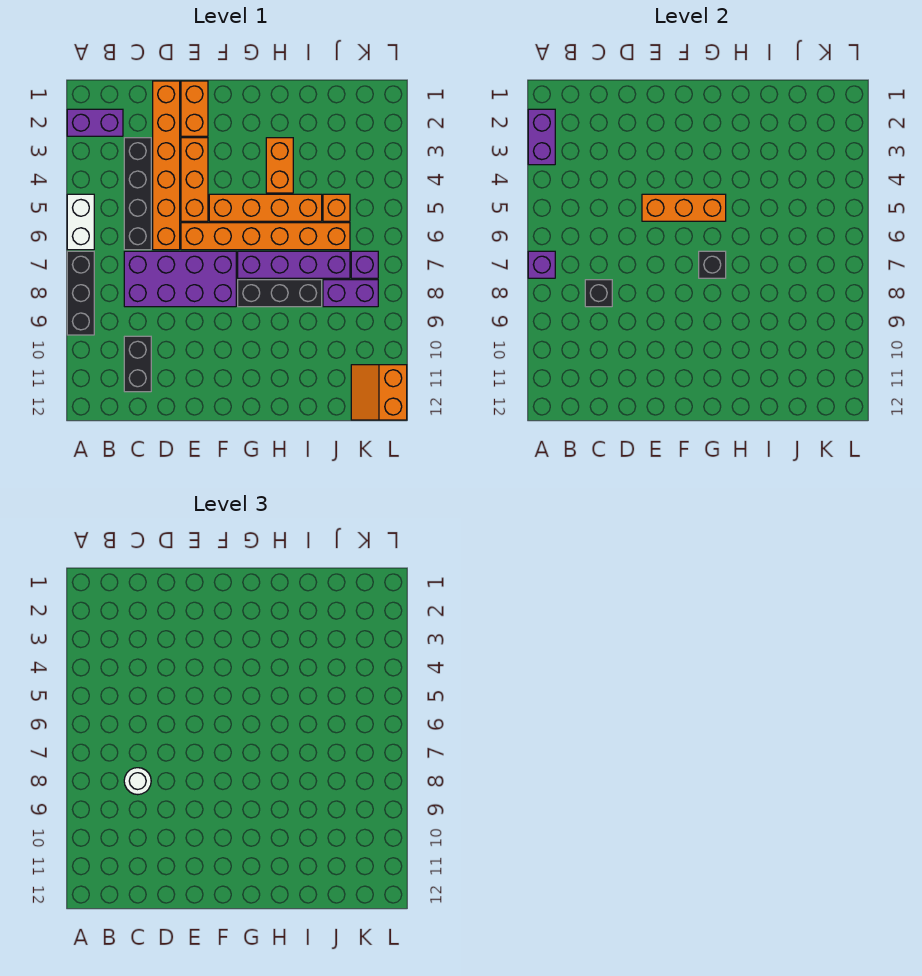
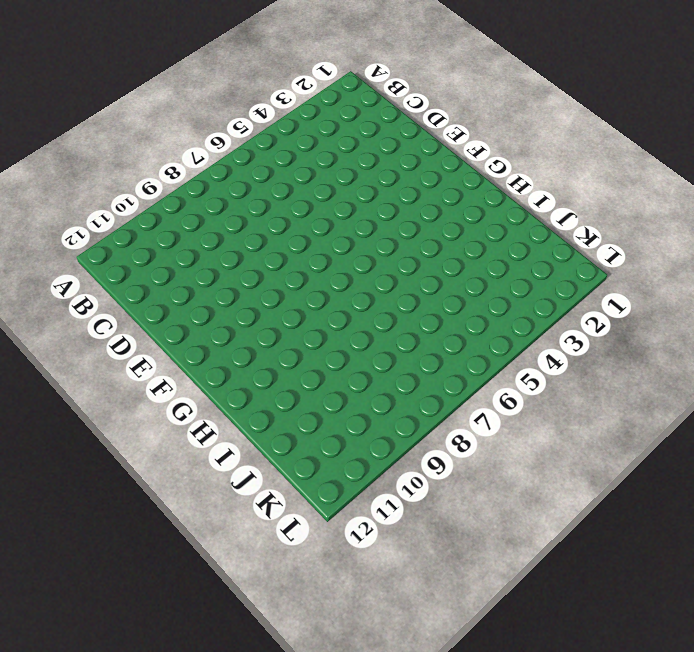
none -> purple brick A2:B2 level 1
none -> white brick A5:A6 level 1
none -> black brick A7:A9 level 1

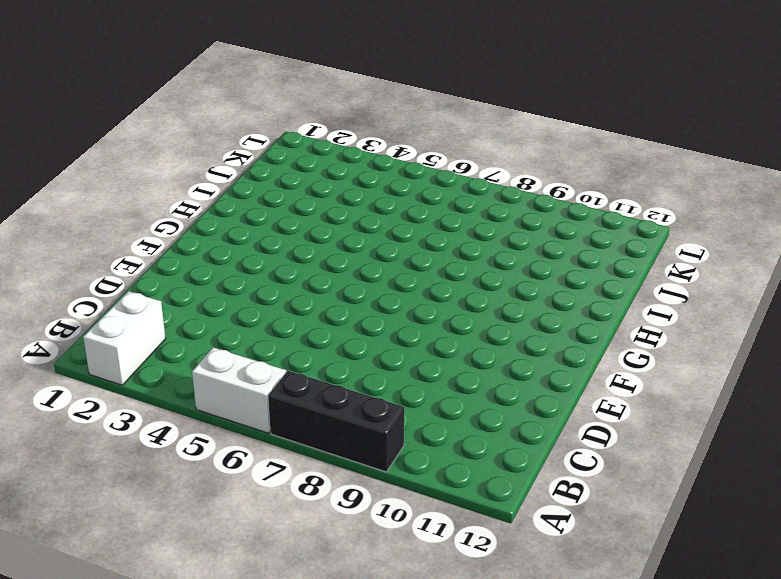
white brick A2:B2 level 1 -> purple brick A2:B2 level 1
none -> black brick C3:C6 level 1
none -> purple brick C7:F8 level 1
none -> black brick C10:C11 level 1

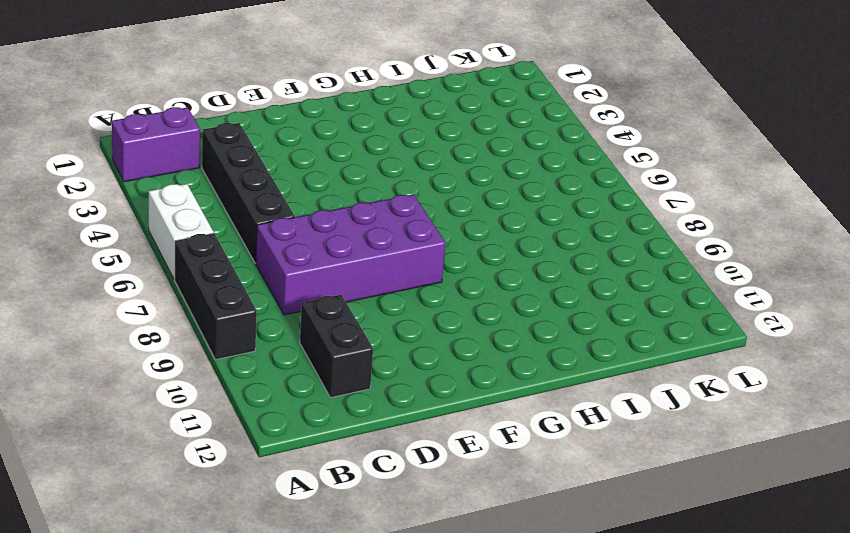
none -> orange brick D1:D6 level 1
none -> orange brick E1:E2 level 1
none -> orange brick E3:E5 level 1

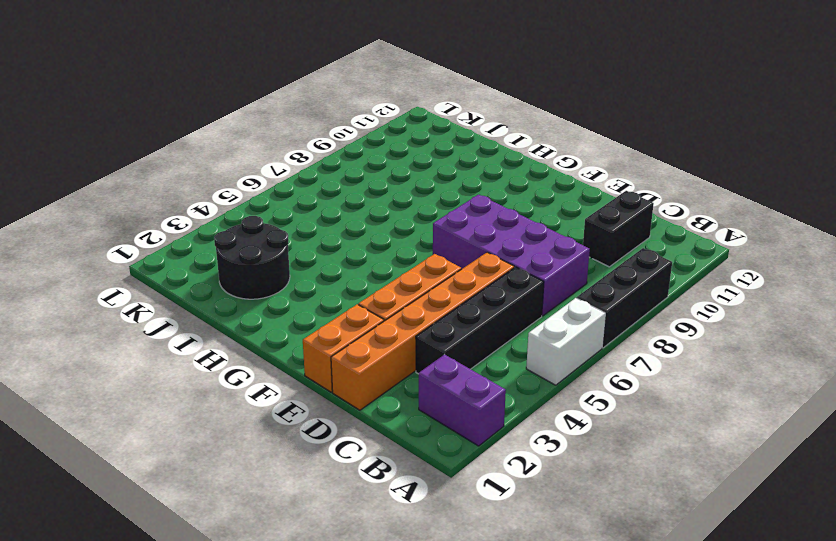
black round brick I2:J3 level 1 -> none
none -> orange brick E6:J6 level 1
none -> orange brick F5:I5 level 1
none -> purple brick G7:J7 level 1

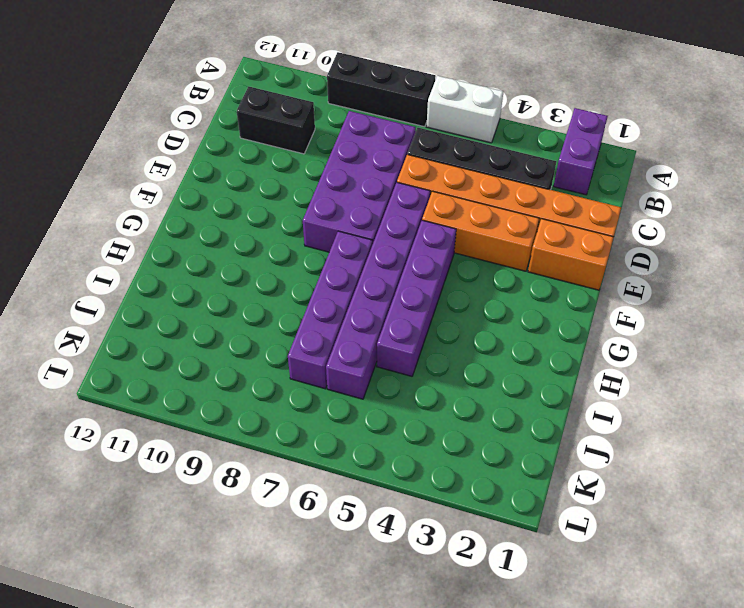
purple brick E6:J6 level 1 -> orange brick E6:J6 level 1
purple brick F5:I5 level 1 -> orange brick F5:I5 level 1
none -> black brick G8:I8 level 1
none -> orange brick H3:H4 level 1
none -> orange brick J5 level 1

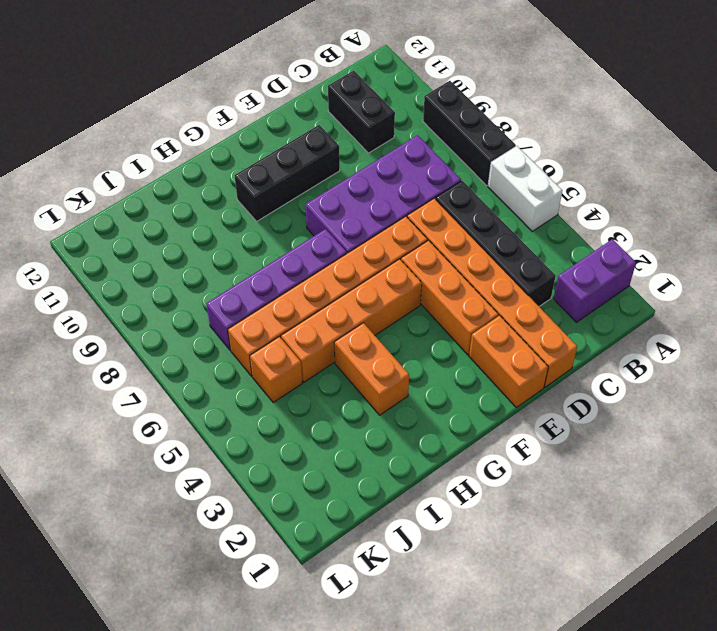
black brick E10:G10 level 1 -> black brick G8:I8 level 1
none -> purple brick J8:K8 level 1
none -> purple brick K7 level 1
none -> orange slope K11:L12 level 1 top L

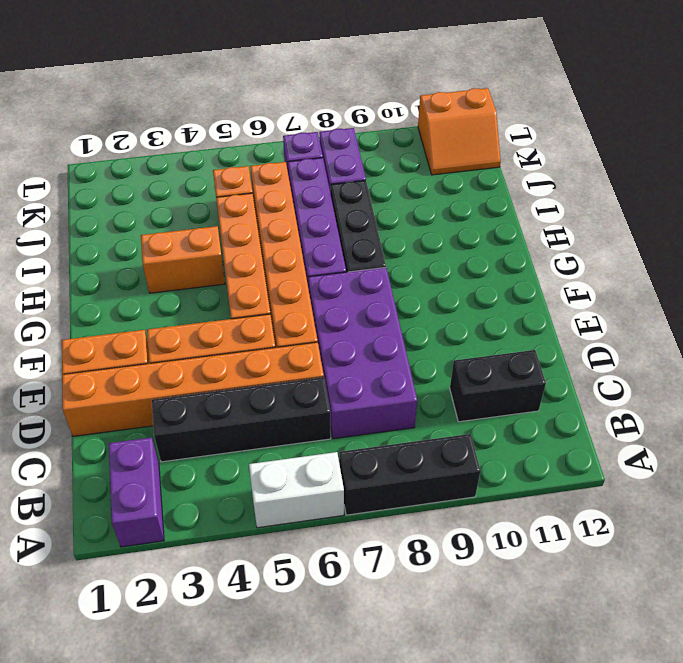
none -> purple brick A2:A3 level 2
none -> purple brick A7 level 2
none -> black brick C8 level 2

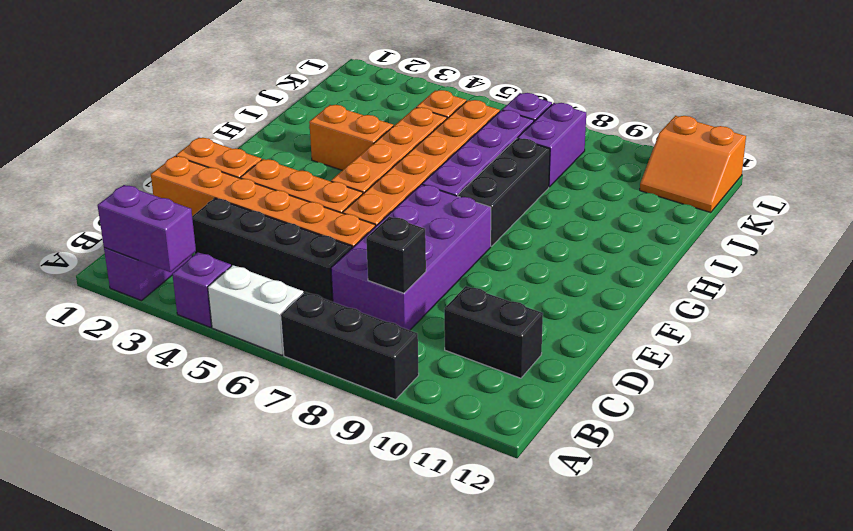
purple brick A4 level 1 -> purple brick A7 level 2
none -> orange brick E5:G5 level 2
none -> black brick G7 level 2
none -> white round brick C8 level 3

